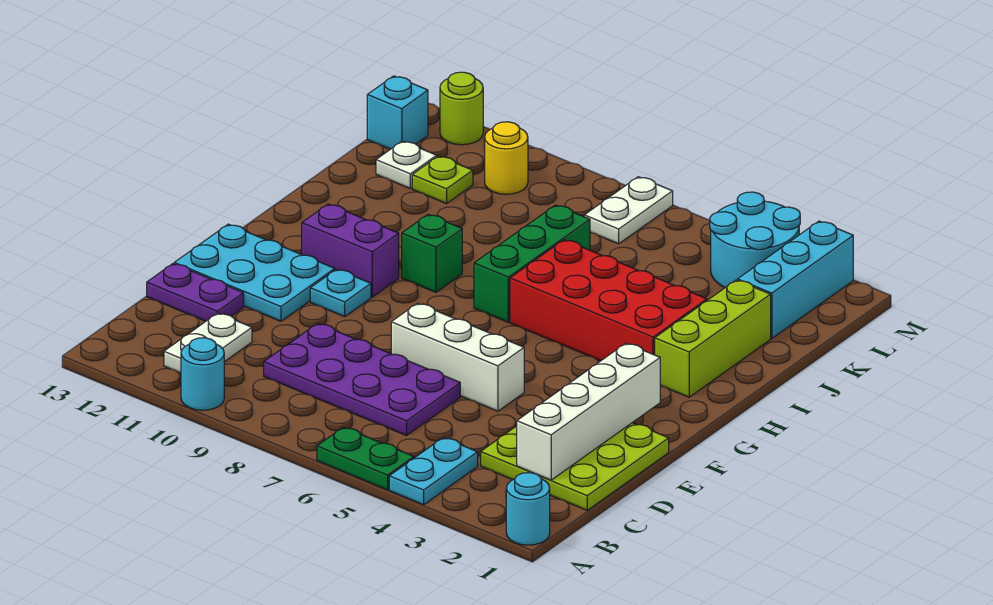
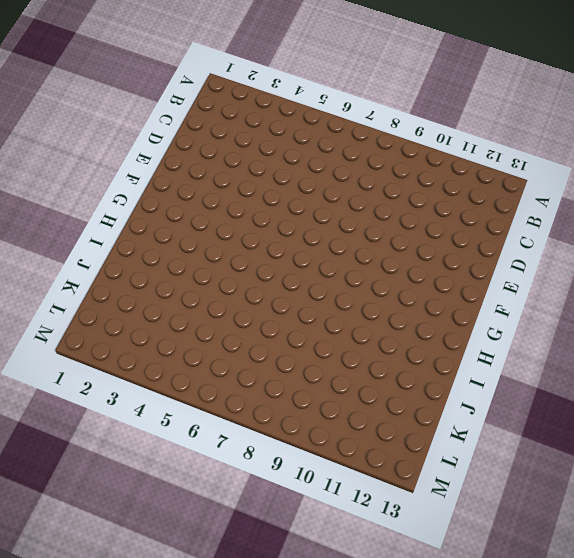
none -> cyan round brick A1 level 1
none -> cyan plate A4:B4 level 1
none -> green plate A5:A6 level 1

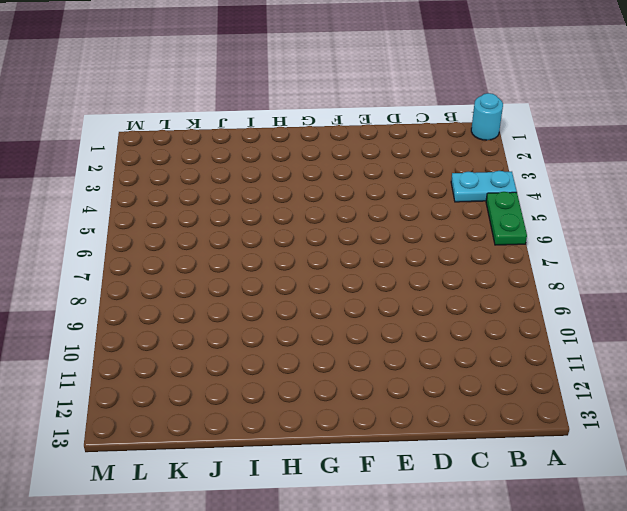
none -> cyan round brick A10 level 1
none -> white plate B11:C11 level 1
none -> lime plate C1:E3 level 1

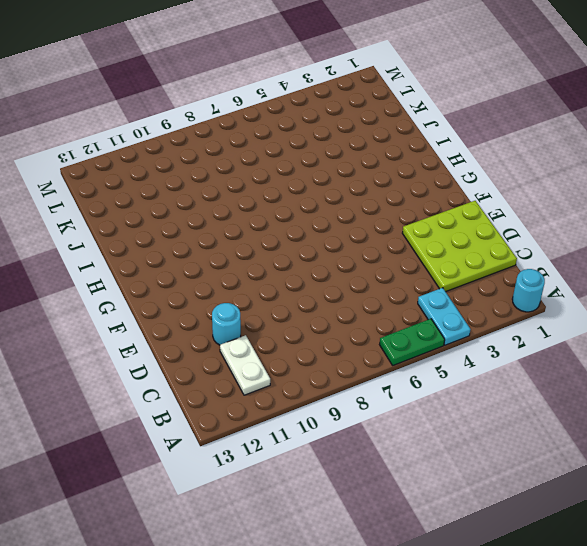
cyan round brick D11 level 1 -> cyan round brick A10 level 1
none -> purple plate C6:D9 level 1
none -> purple plate D12:D13 level 1
none -> white brick E5:E7 level 1

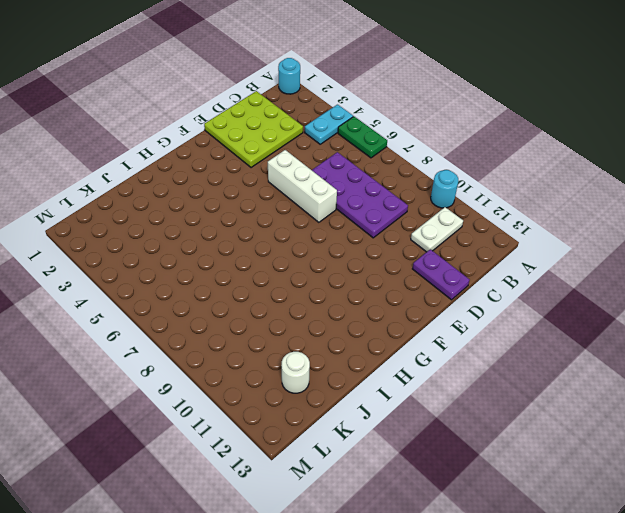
white round brick K12 level 1 -> white plate K12 level 1
none -> cyan plate E11:F13 level 1
none -> cyan plate F10 level 1
none -> purple brick G10:G11 level 1

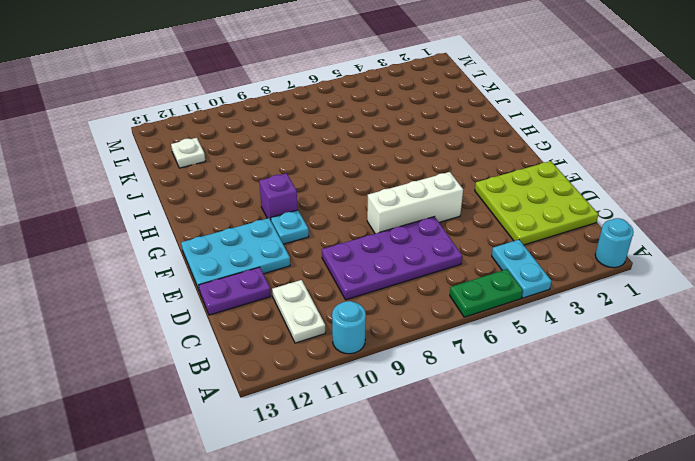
purple brick G10 level 1 -> purple brick G10:G11 level 1
none -> lime brick H2:J2 level 1
none -> red brick H3:I6 level 1
none -> green brick H7:J7 level 1

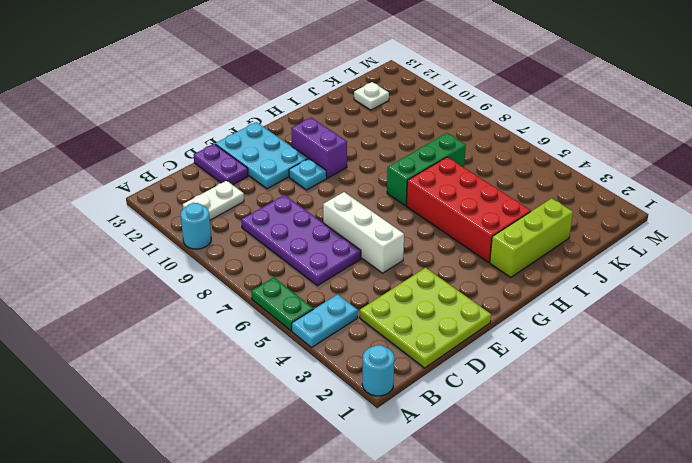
none -> green brick H9 level 1
none -> cyan brick K2:M2 level 1
none -> lime plate K11 level 1

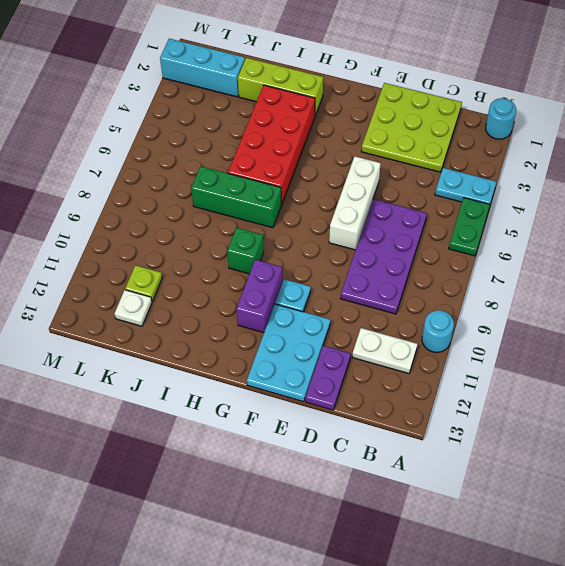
none -> cyan round brick L3:M4 level 1
none -> white plate L7:M7 level 1
none -> yellow round brick L10 level 1

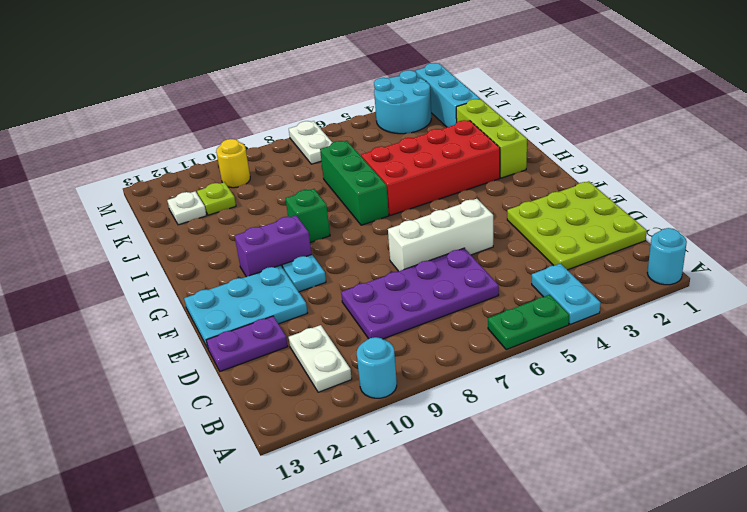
none -> cyan brick L13 level 1
none -> lime round brick M12 level 1
none -> white brick C2:F2 level 2

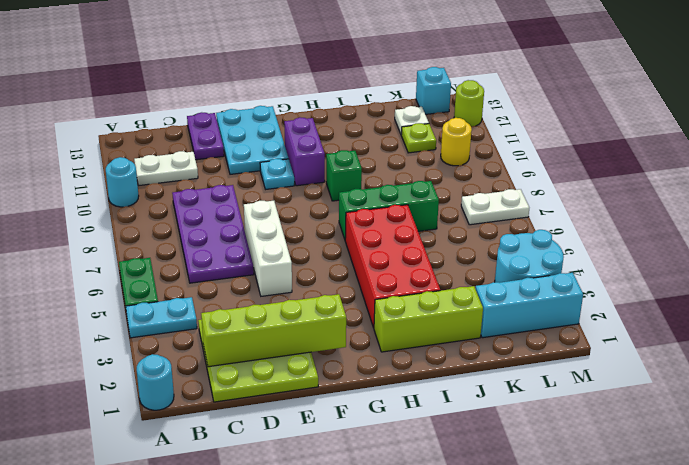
lime brick C2:F2 level 2 -> white brick C2:F2 level 2

